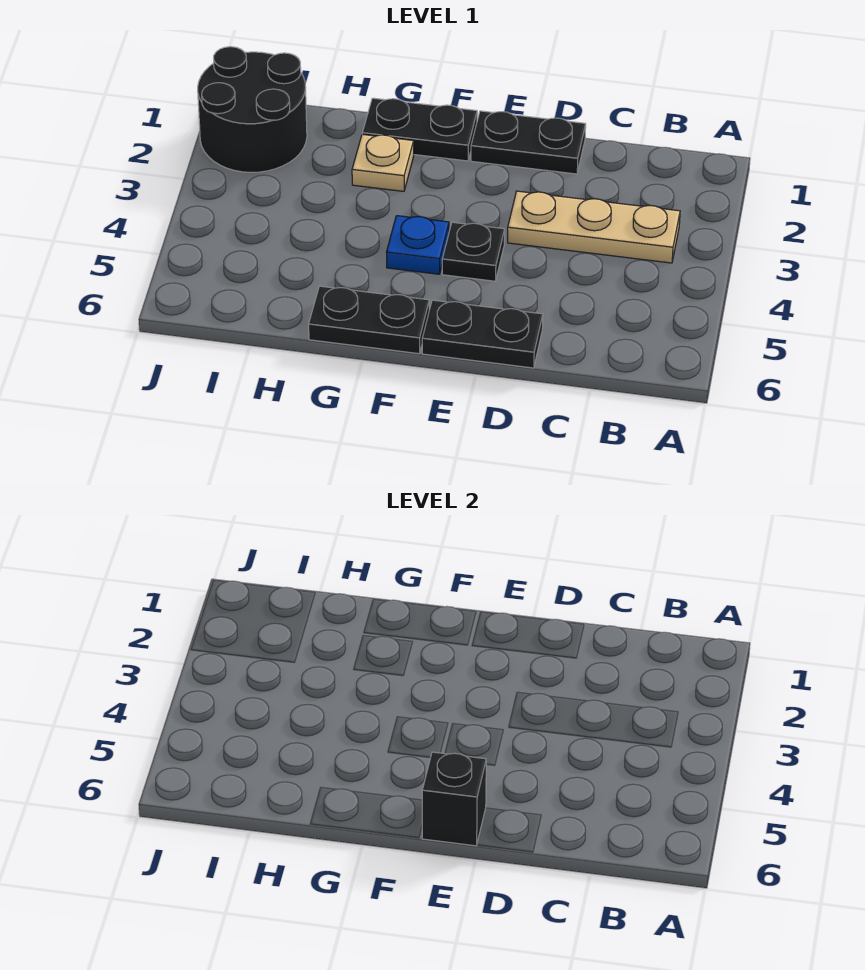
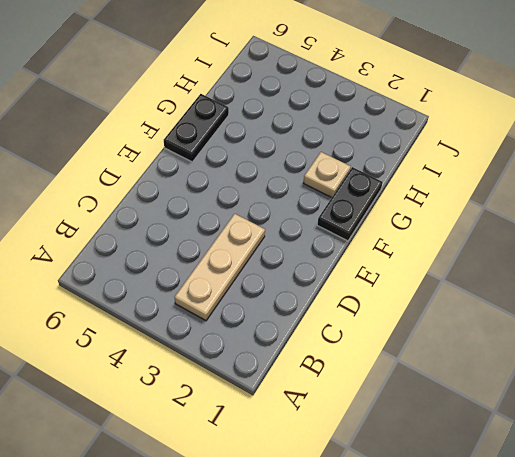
none -> black plate D1:E1 level 1
none -> black plate D6:E6 level 1

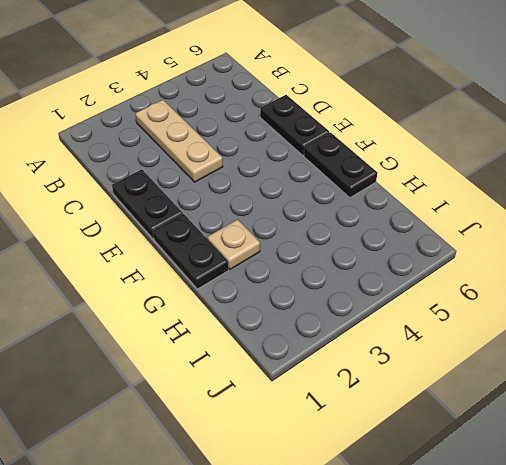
none -> black plate E4 level 1
none -> blue plate F4 level 1

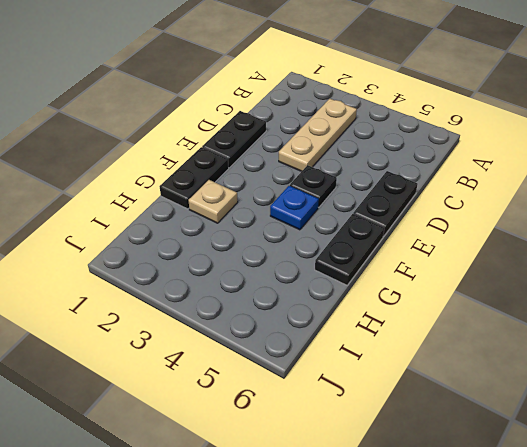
none -> black round brick I1:J2 level 1
none -> black brick E6 level 2

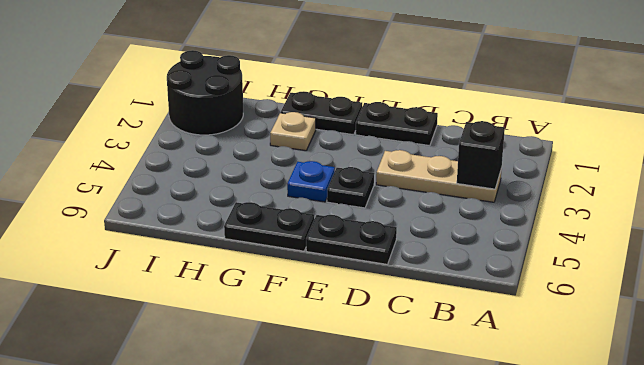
black brick B3 level 2 -> black brick E6 level 2

